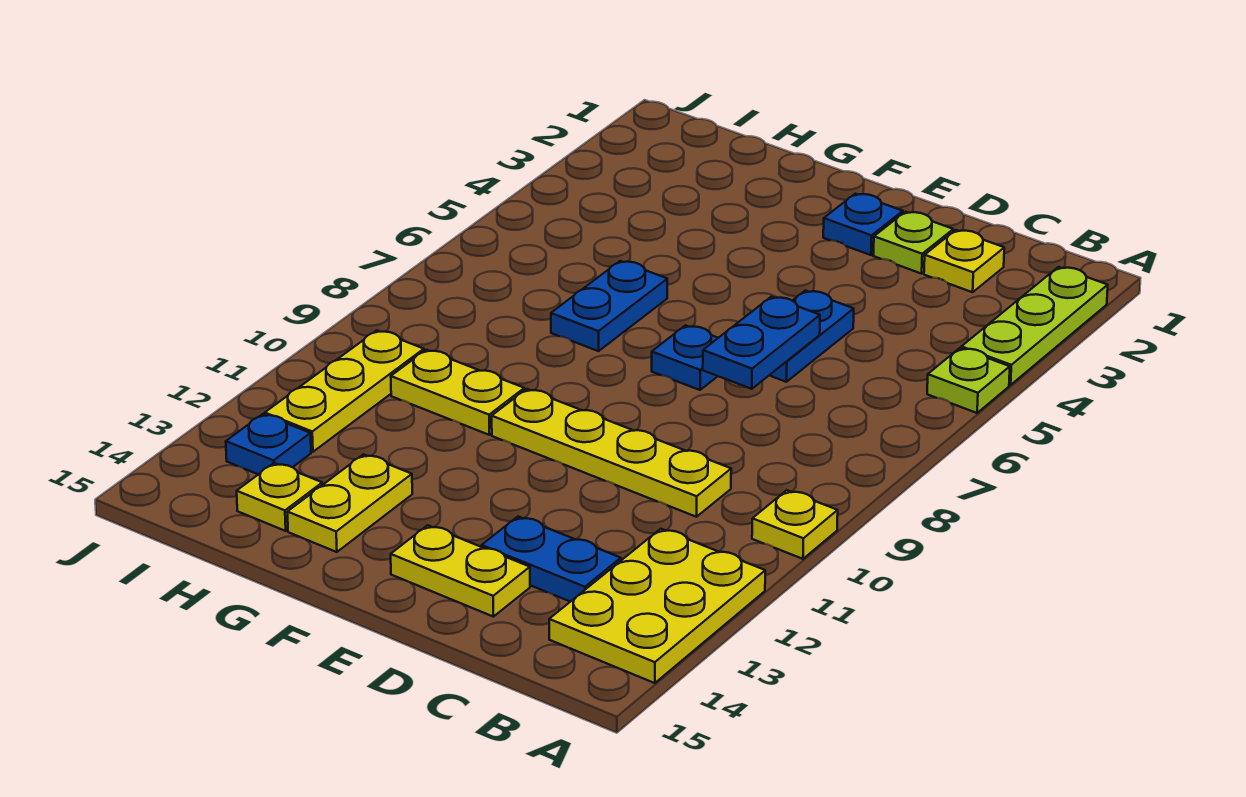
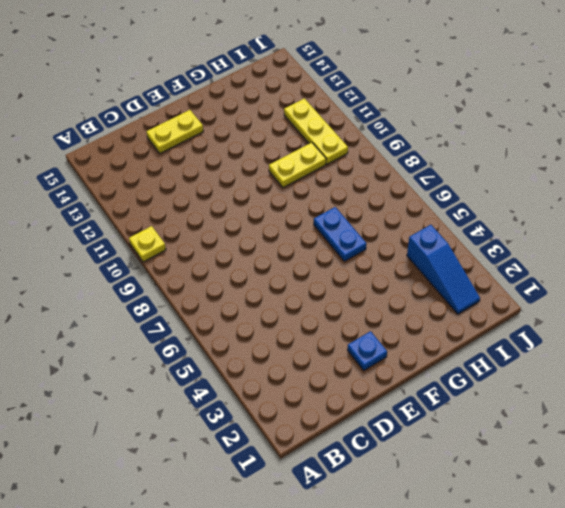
blue slope I2:I4 level 1 top 4 -> none
none -> lime plate A2:A4 level 1
none -> lime plate A5 level 1
none -> yellow plate A12:B14 level 1

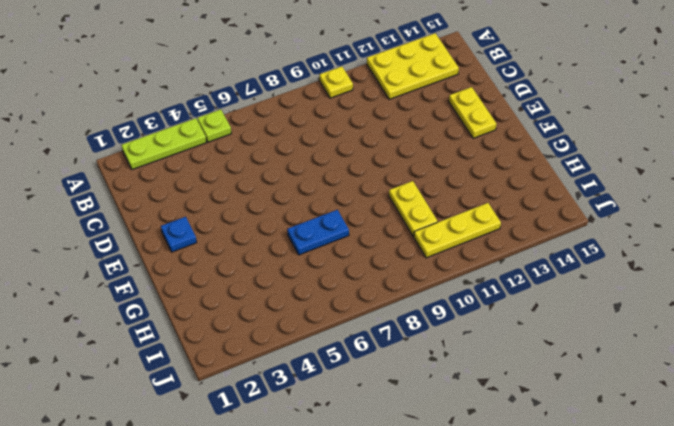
none -> yellow plate C2 level 1
none -> yellow plate C10:F10 level 1
none -> blue plate C13:D13 level 1

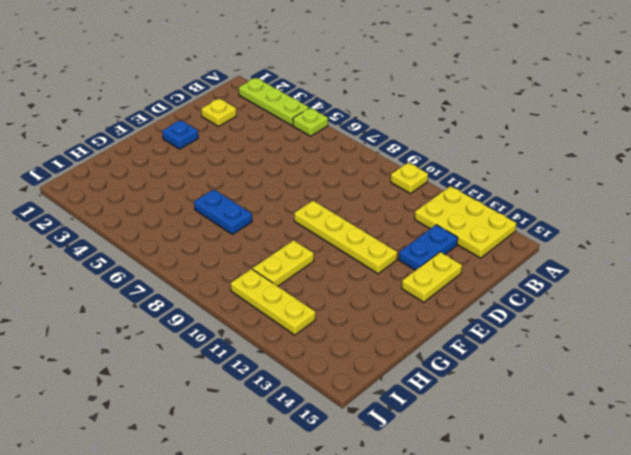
yellow plate E9:E12 level 1 -> yellow plate C10:F10 level 1
none -> lime plate D2 level 1
none -> blue plate D5:D6 level 1
none -> blue plate E7 level 1

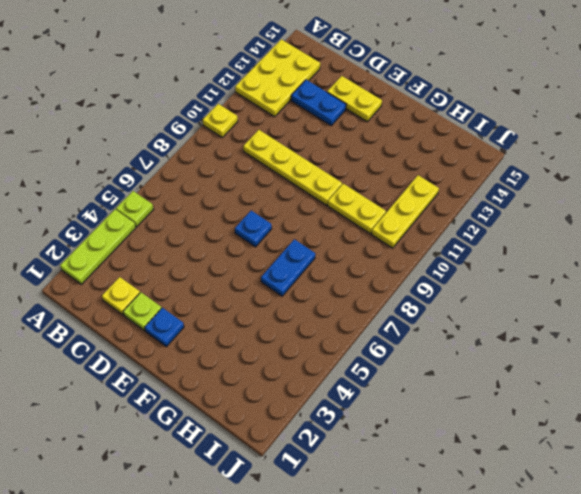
none -> blue plate D5:D6 level 1
none -> yellow plate G13:G14 level 1
none -> yellow plate H14 level 1

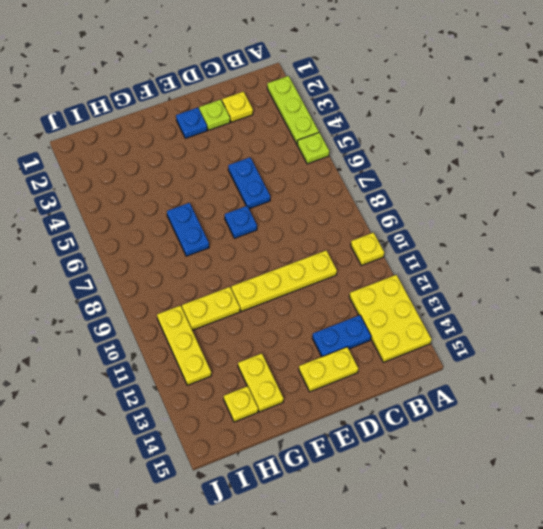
none -> blue plate I13 level 1
none -> blue plate D6:D7 level 2

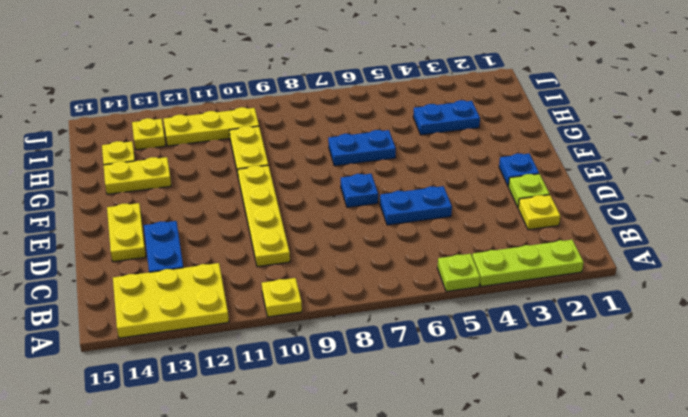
blue plate H3:H4 level 1 -> blue plate D6:D7 level 2
yellow plate I13 level 1 -> blue plate I13 level 1

